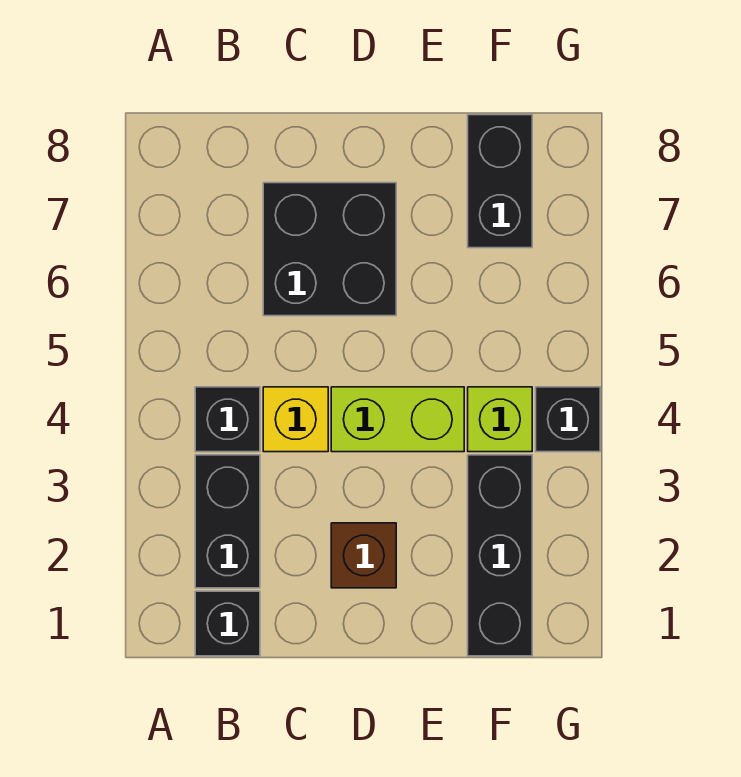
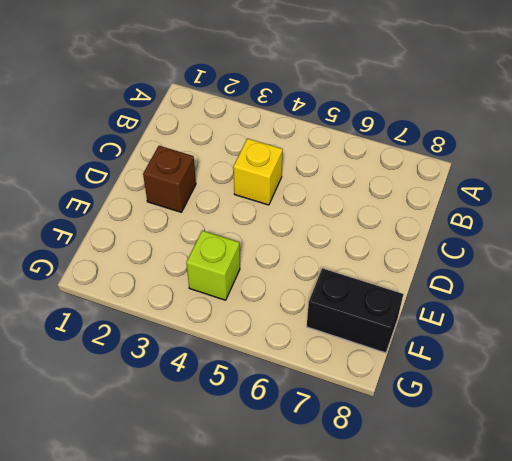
none -> black brick B1 level 1
none -> black brick B2:B3 level 1

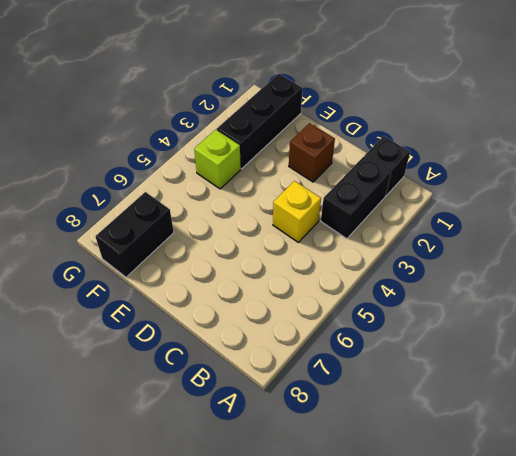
none -> black brick B4 level 1
none -> black brick C6:D7 level 1

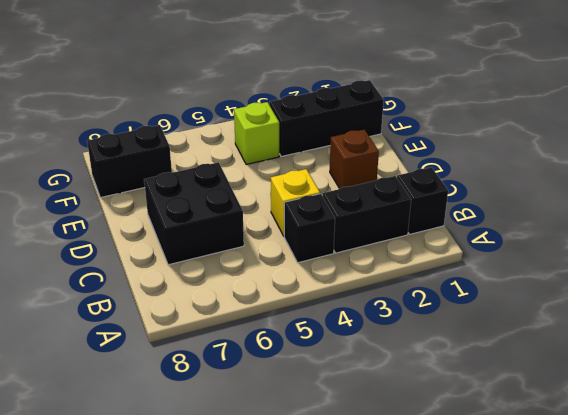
none -> lime brick D4:E4 level 1
none -> black brick G4 level 1

